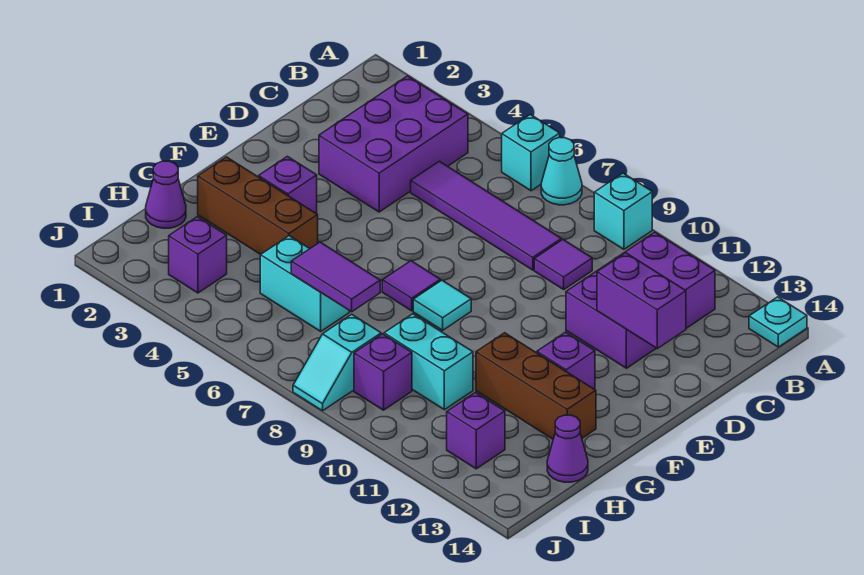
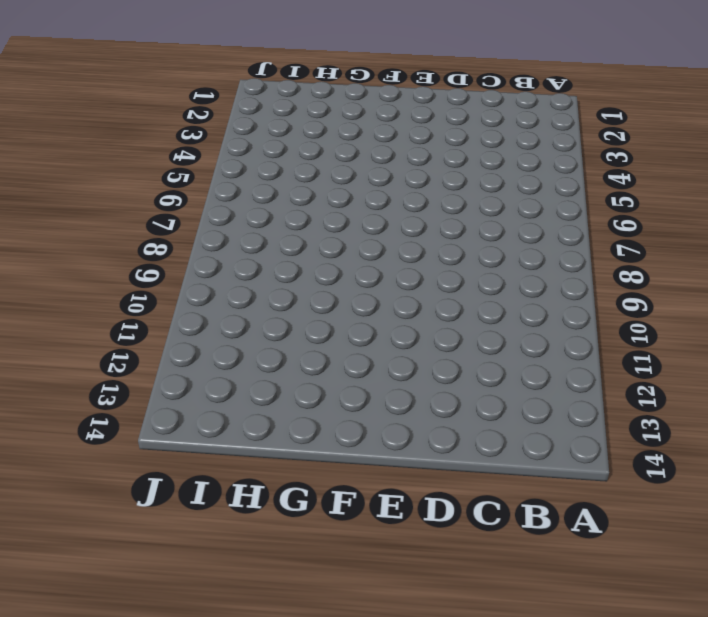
none -> cyan brick A6 level 1
none -> cyan cone A7 level 1
none -> cyan brick A9 level 1

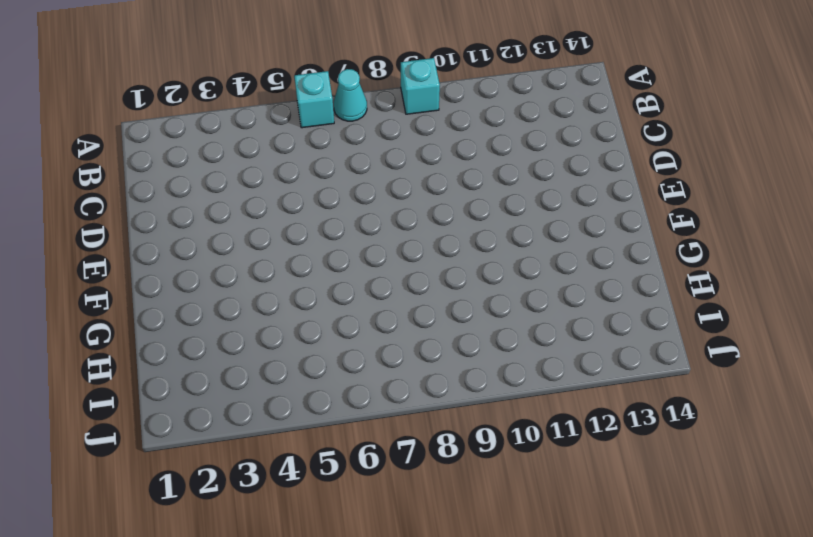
none -> cyan plate A14 level 1
none -> purple brick B3:D4 level 1
none -> purple brick B11:D12 level 1

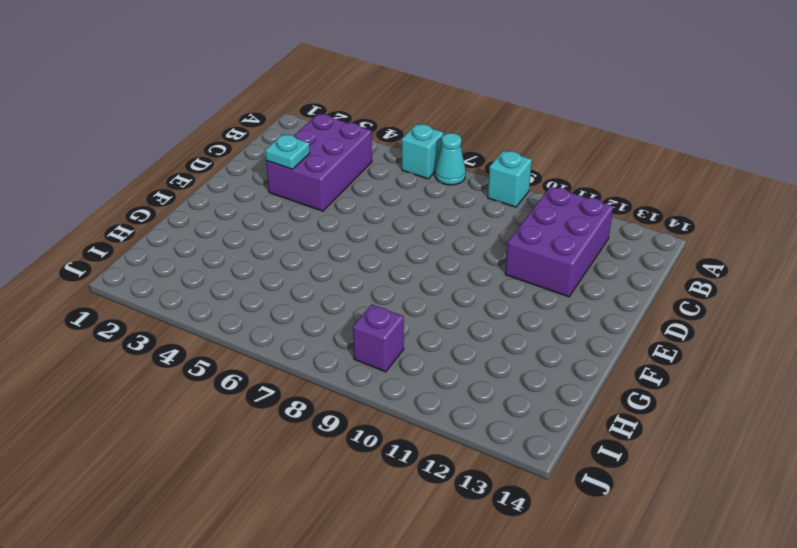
cyan plate D3 level 2 -> cyan plate A14 level 1
none -> purple tile C5:C8 level 1
none -> purple tile C9 level 1
none -> purple brick F3 level 1

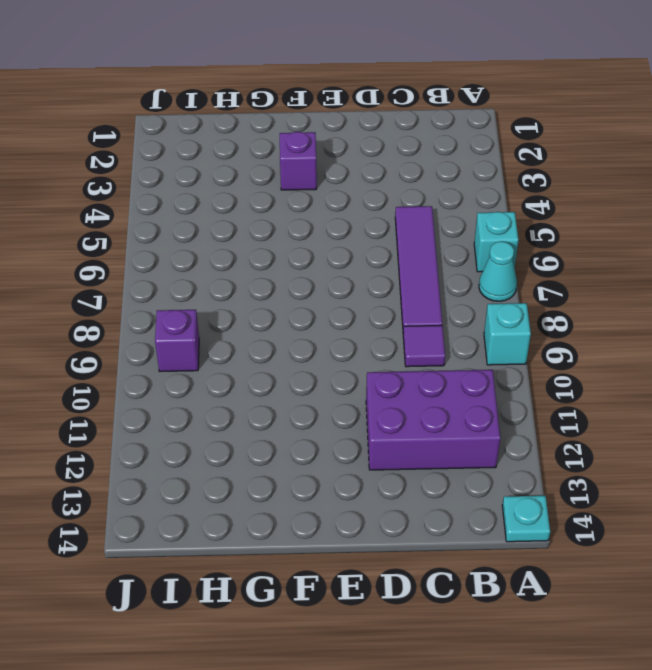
none -> purple brick B3:D4 level 1
none -> purple tile F7 level 1
none -> cyan tile F8 level 1

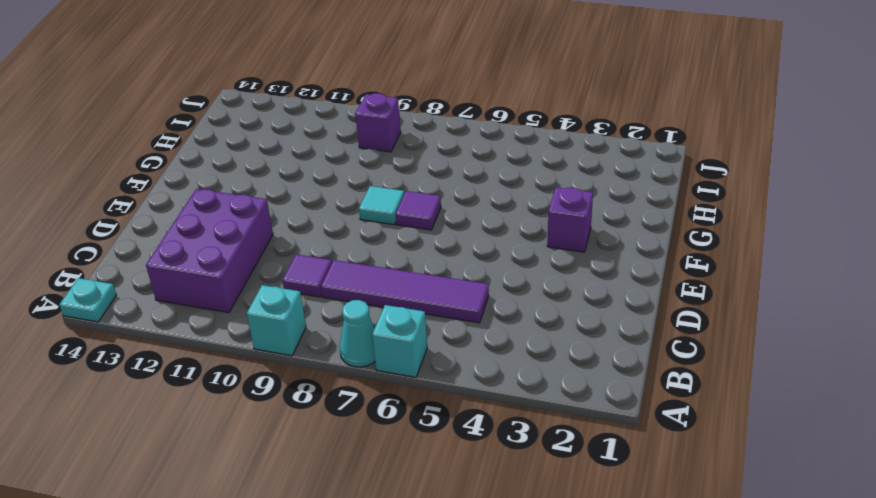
none -> purple brick B3:D4 level 1
none -> purple brick F12 level 1
none -> brown brick G2:G4 level 1

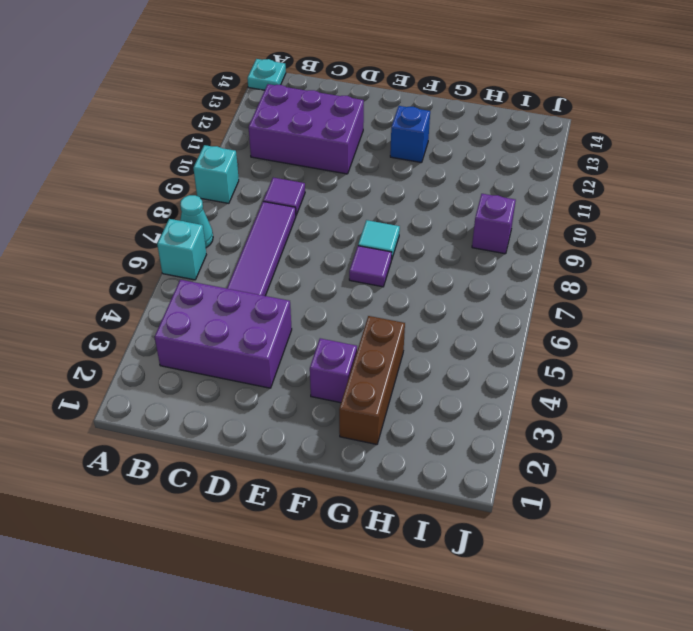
blue brick F12 level 1 -> purple brick F12 level 1
none -> brown brick G11:G13 level 1
none -> purple cone H1 level 1
none -> cyan brick H5:H6 level 1

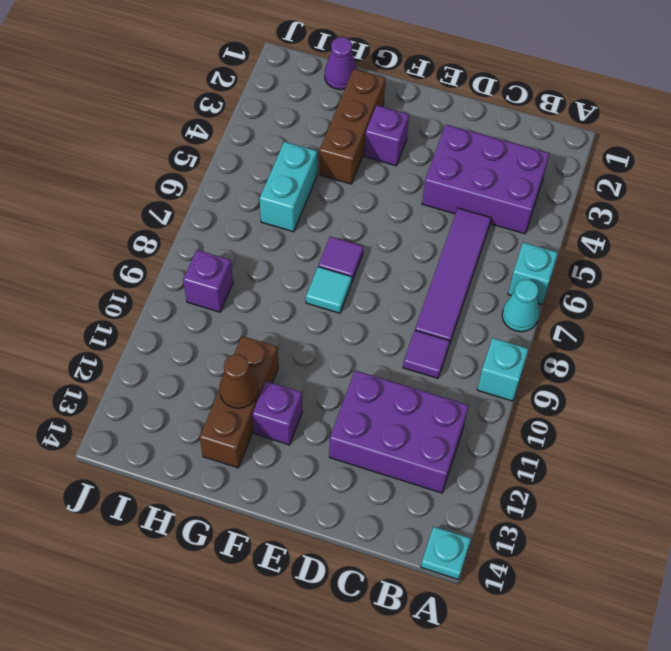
brown cone G12 level 2 -> none
none -> cyan brick H9:H10 level 1
none -> purple cone H14 level 1
none -> purple brick I3 level 1

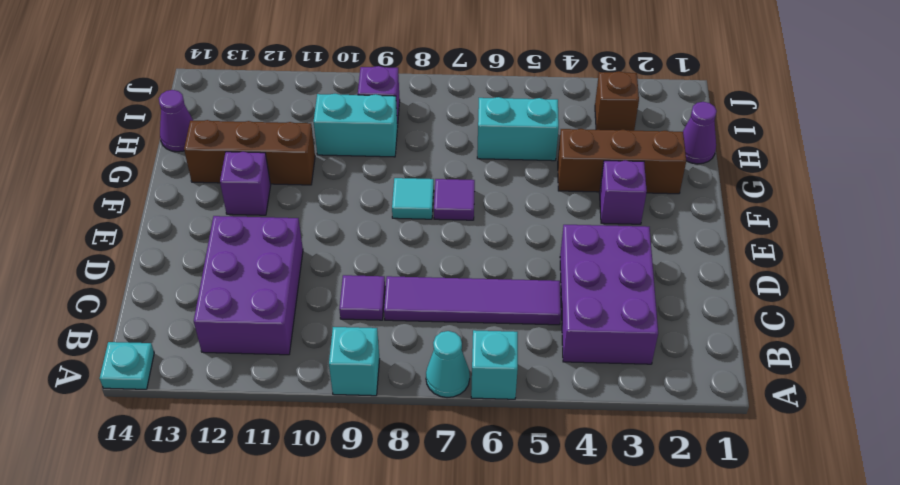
brown brick I3 level 1 -> purple brick I3 level 1
none -> cyan slope I8:J8 level 1 top I
none -> purple brick I12 level 1
none -> purple brick D12:D13 level 2

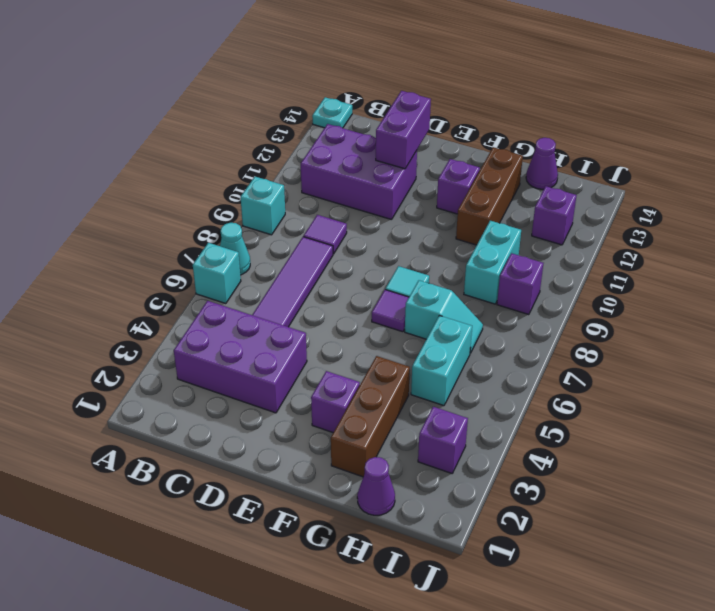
cyan slope G7:H7 level 1 top G -> cyan slope I8:J8 level 1 top I
none -> purple tile H6:H7 level 2

